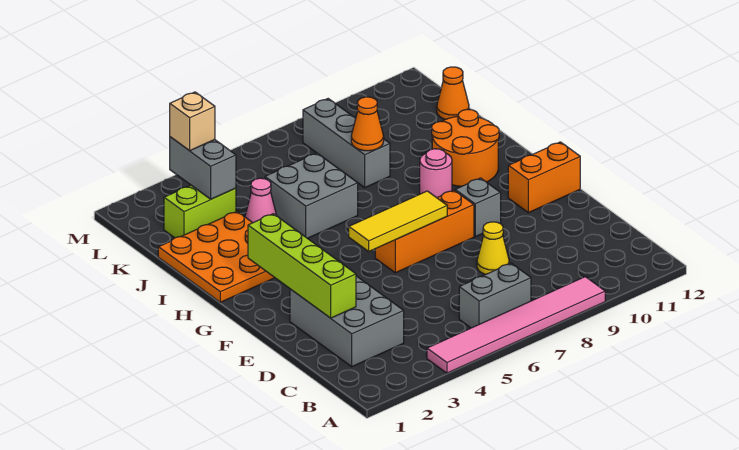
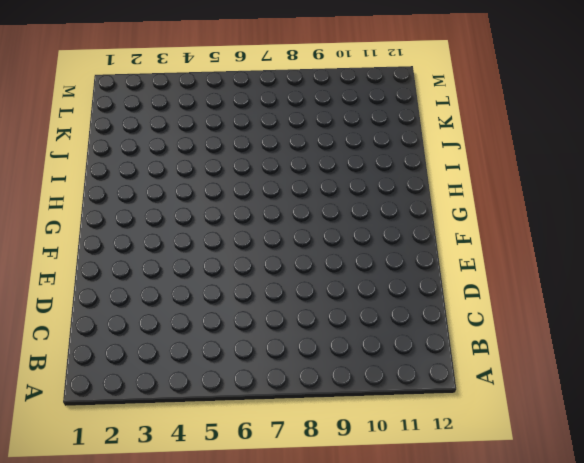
none -> pink tile A4:A9 level 1
none -> grey brick B6:B7 level 1
none -> grey brick C2:E3 level 1

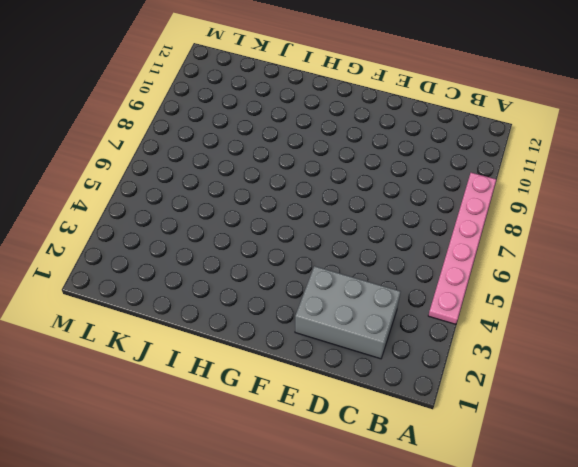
pink plate A4:A9 level 1 -> pink tile A4:A9 level 1
none -> grey brick B6:B7 level 1
none -> yellow cone D8 level 1
none -> orange brick F6:F8 level 1

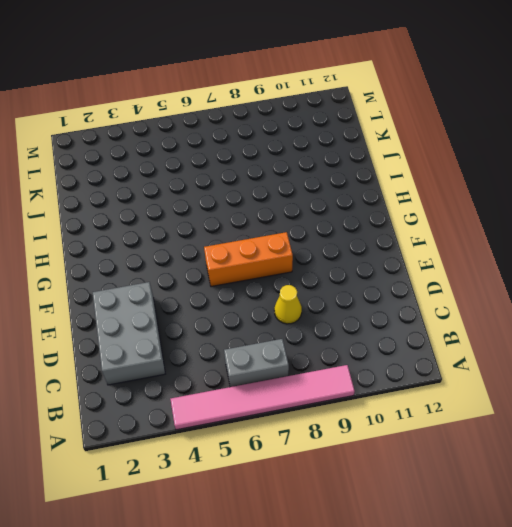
none -> grey brick F9 level 1
none -> orange brick F11:F12 level 1
none -> orange plate H1:J3 level 1

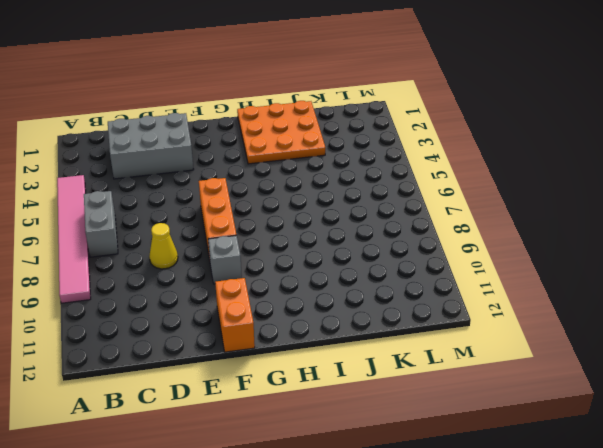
none -> pink round brick H9 level 1
none -> orange round brick H10:I11 level 1
none -> grey brick I5:J6 level 1

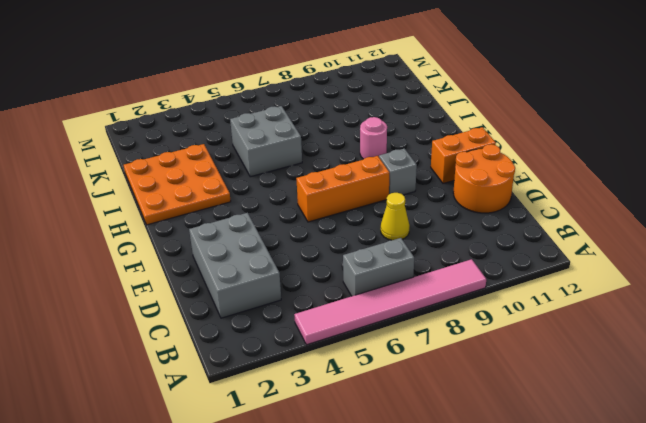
orange round brick D11:E12 level 1 -> orange round brick H10:I11 level 1
none -> pink cone J4 level 1
none -> grey brick J8:L8 level 1
none -> lime brick K2:K3 level 1

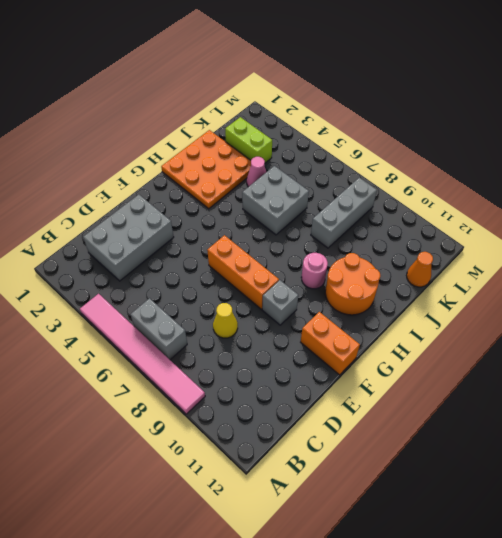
none -> lime brick D2:G2 level 2
none -> yellow tile F5:F7 level 2
none -> orange cone J8 level 2

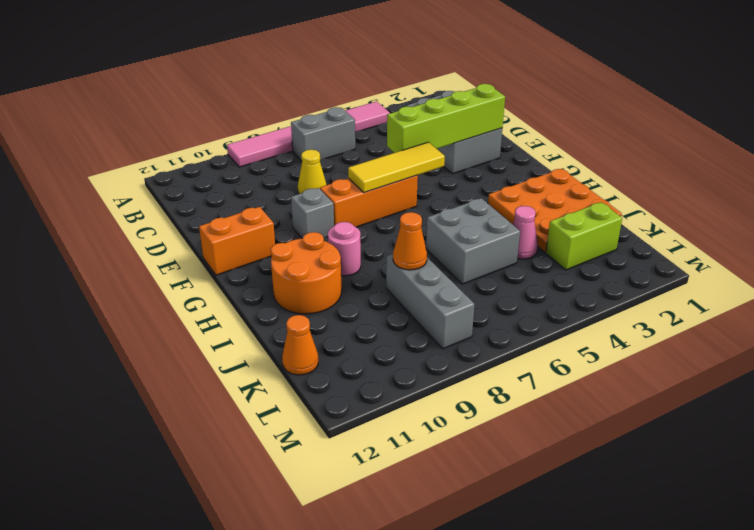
lime brick E2:E5 level 2 -> lime brick D2:G2 level 2
none -> grey brick K3:L3 level 2
none -> tan brick L3 level 3

